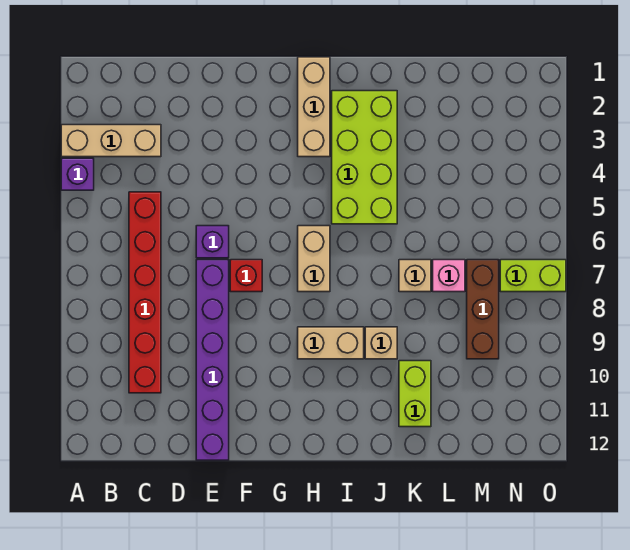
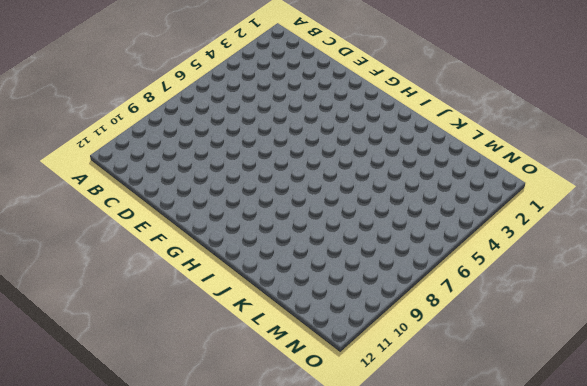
none -> tan brick A3:C3 level 1
none -> purple brick A4 level 1
none -> red brick C5:C10 level 1

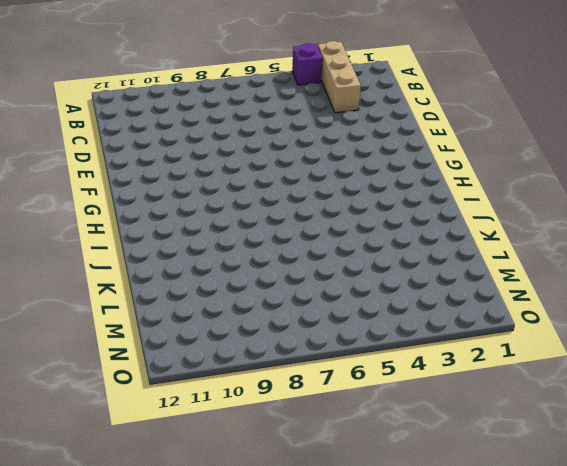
none -> red brick C5:C10 level 1
none -> purple brick E6 level 1
none -> purple brick E7:E12 level 1

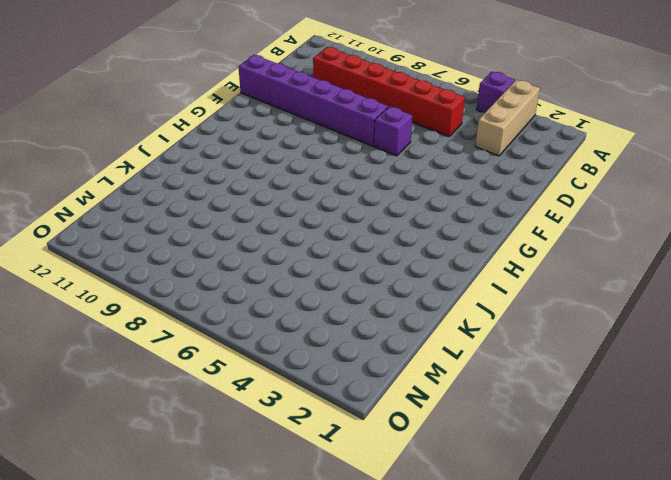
none -> red brick F7 level 1
none -> tan brick H1:H3 level 1
none -> tan brick H6:H7 level 1

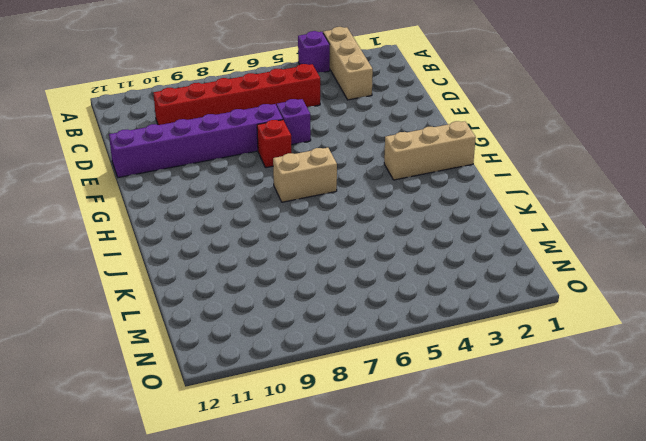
none -> tan brick H9:I9 level 1
none -> lime brick I2:J5 level 1
none -> tan brick J9 level 1

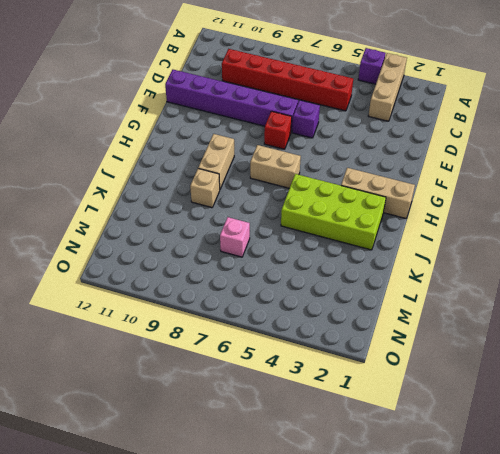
none -> tan brick K7 level 1
none -> lime brick K10:K11 level 1
none -> brown brick M7:M9 level 1

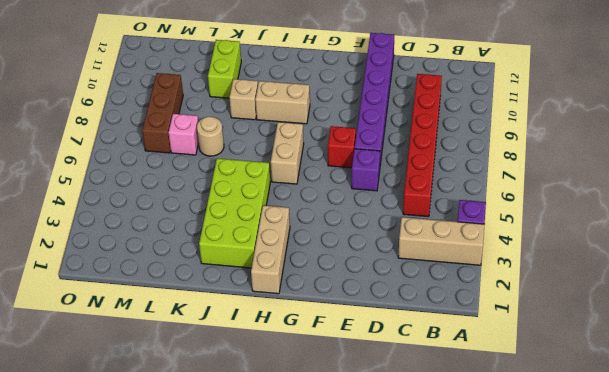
tan round brick K7 level 1 -> tan brick K7 level 1
none -> lime brick N7:O7 level 1

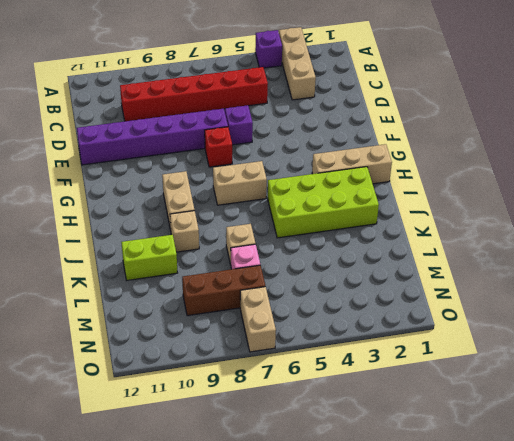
tan brick N7:O7 level 1 -> lime brick N7:O7 level 1

